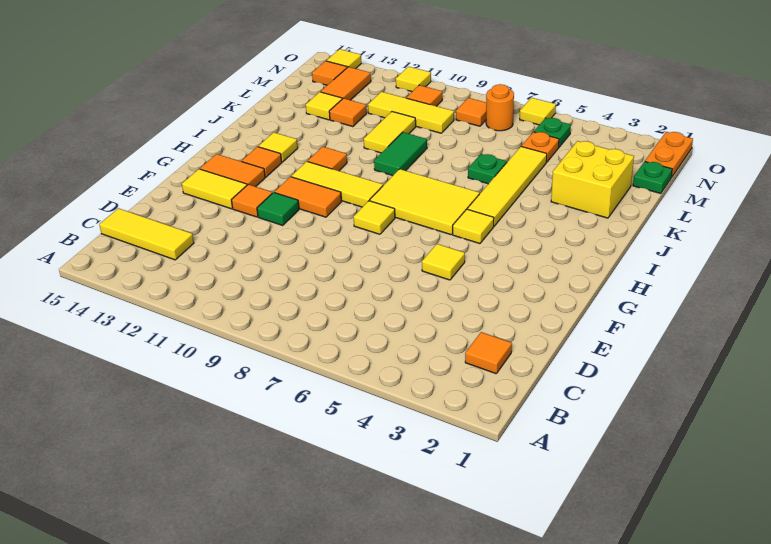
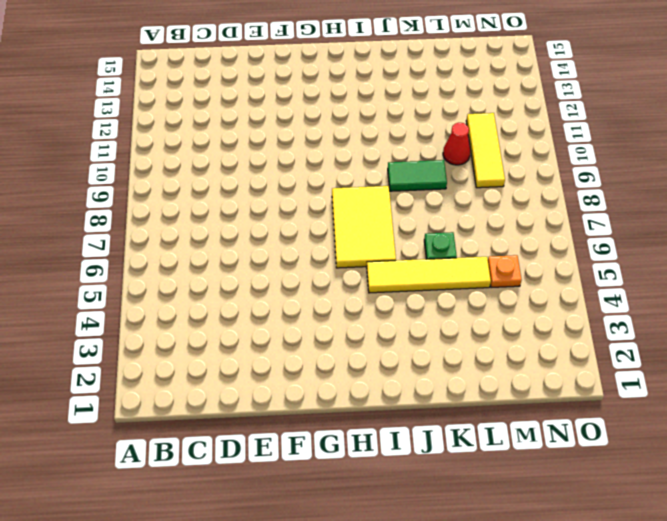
red cone L10 level 1 -> yellow tile K10:L10 level 1
none -> orange tile C2 level 1
none -> yellow tile C13:C15 level 1
none -> yellow tile F5 level 1
none -> green tile F11 level 1

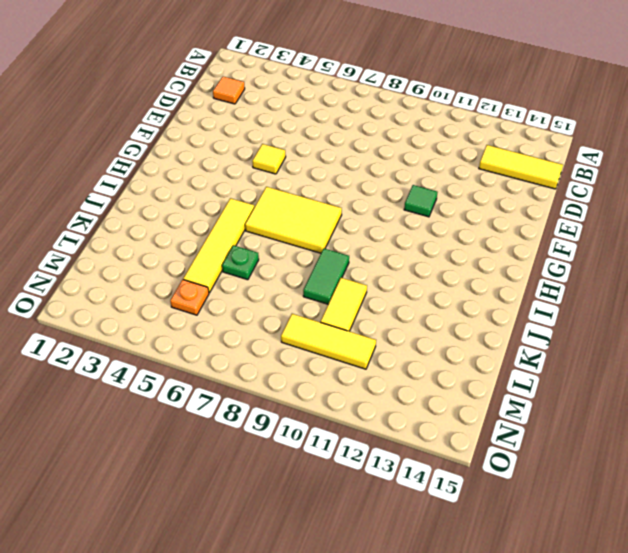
none -> orange tile F12 level 1
none -> yellow tile F13:F14 level 1
none -> yellow tile G8 level 1
none -> orange tile G10:G11 level 1

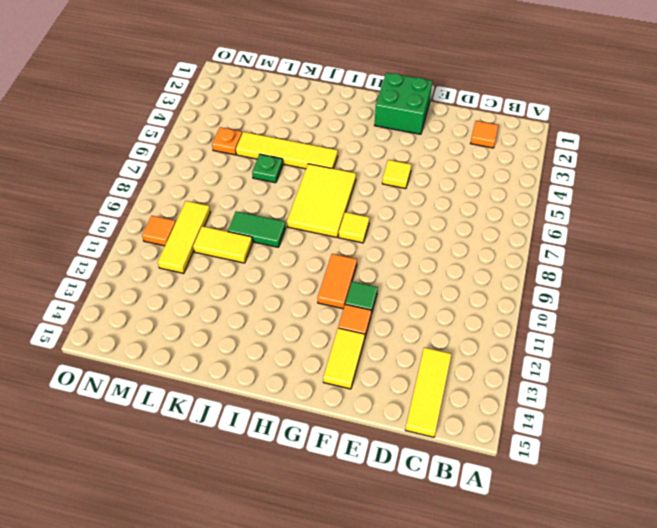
green brick F1:G2 level 1 -> none
none -> orange tile G13:G14 level 1
none -> yellow tile H5 level 1
none -> yellow tile H9:H11 level 1
none -> orange tile H13 level 1

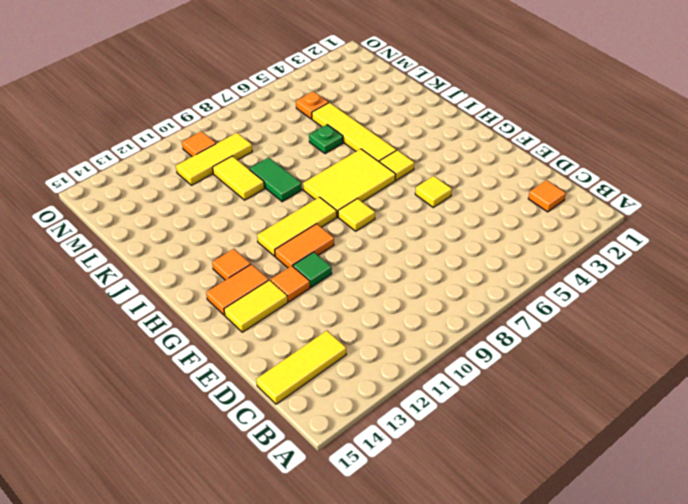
none -> orange tile I11 level 1
none -> yellow tile I13 level 1
none -> yellow brick K2:L3 level 1
none -> orange tile L12 level 1

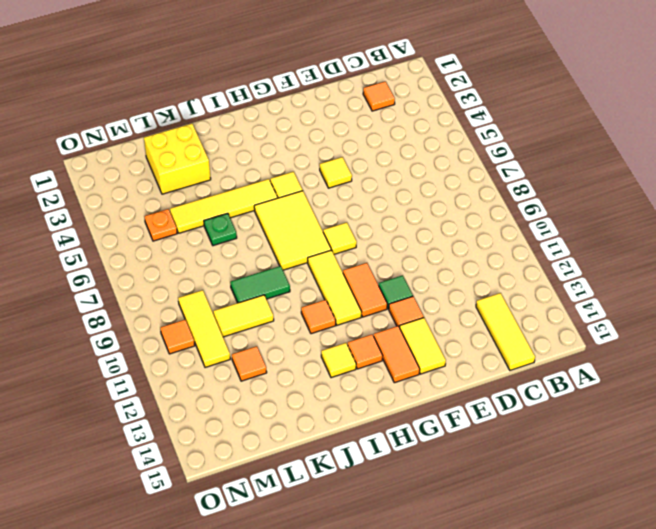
none -> yellow tile L13 level 1
none -> green plate M1 level 1
none -> orange tile M13:N13 level 1
none -> orange plate N1:O1 level 1

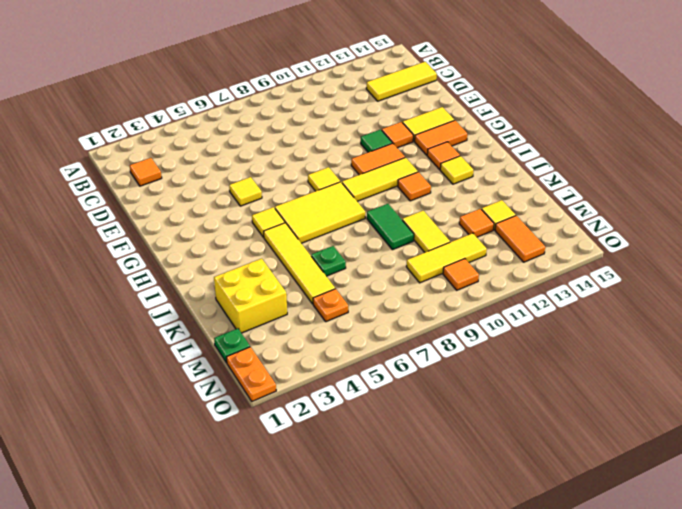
none -> green plate N5 level 1
none -> orange round brick N7 level 1
none -> orange tile N8 level 1
none -> orange tile N14 level 1

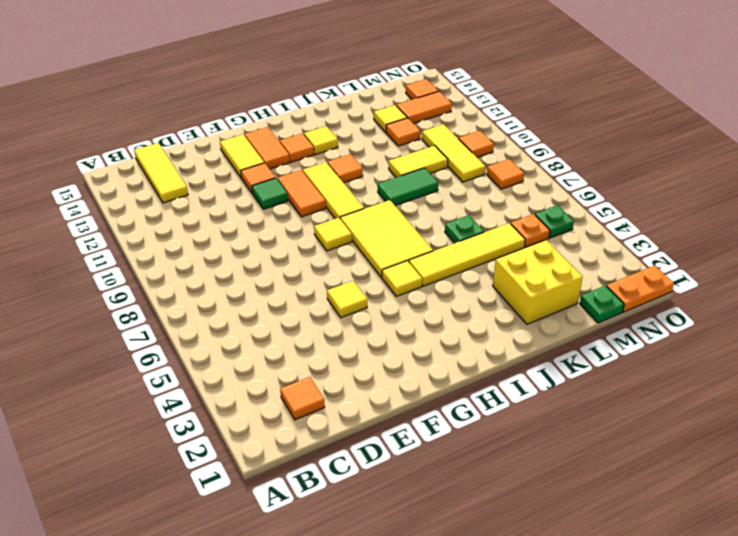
none -> orange round brick N7 level 1
none -> yellow tile O6 level 1
none -> yellow tile O11 level 1
none -> yellow tile O14 level 1

